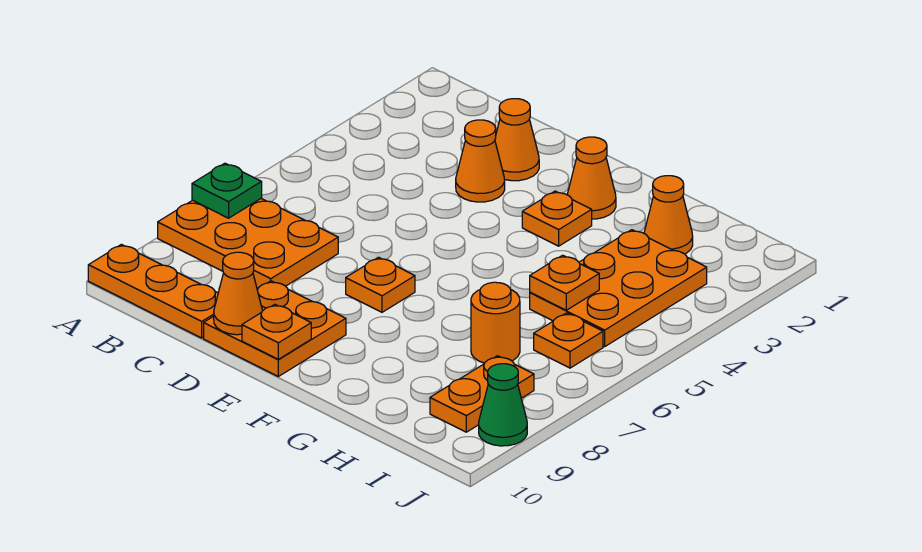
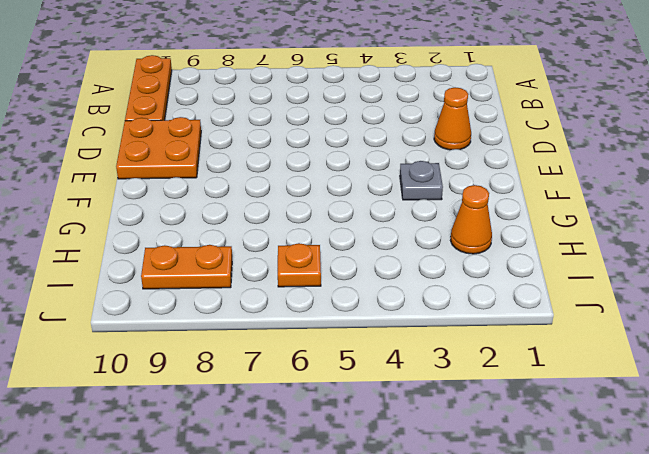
grey plate F3 level 1 -> orange plate F3 level 1
none -> orange plate A7:C8 level 1
none -> orange cone D3 level 1
none -> orange plate E7 level 1

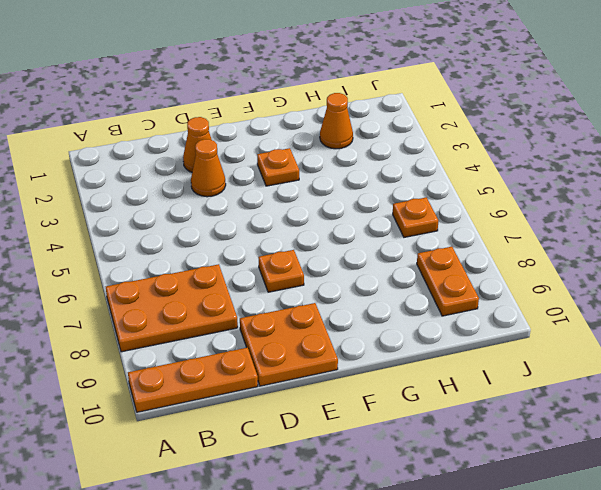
none -> orange cone F2 level 1
none -> orange plate H3:I5 level 1
none -> orange round brick H7 level 1

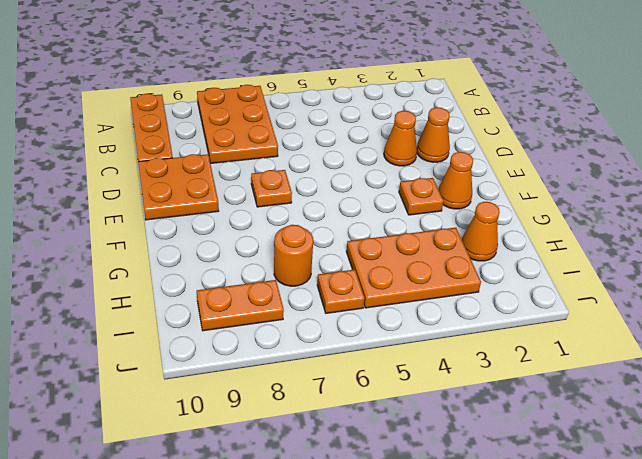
none -> green cone J9 level 1
none -> green plate A7 level 2
none -> orange cone D10 level 2

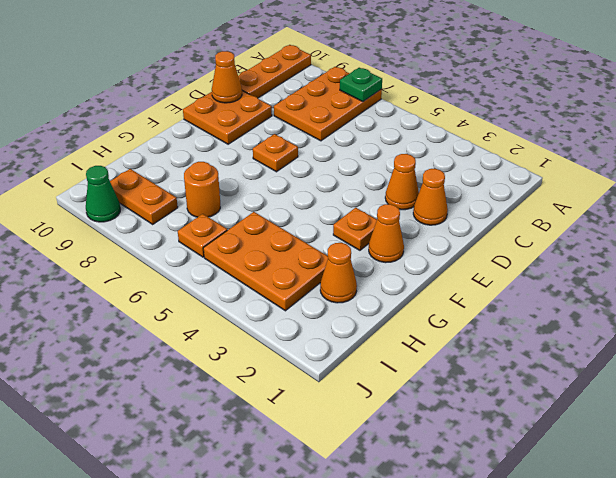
none -> orange plate E10 level 2
none -> orange plate H5 level 2

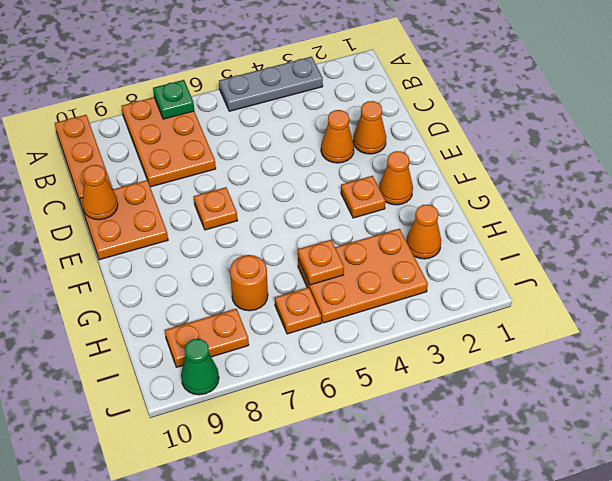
grey plate A3:A5 level 1 -> none
none -> orange plate E10 level 2

